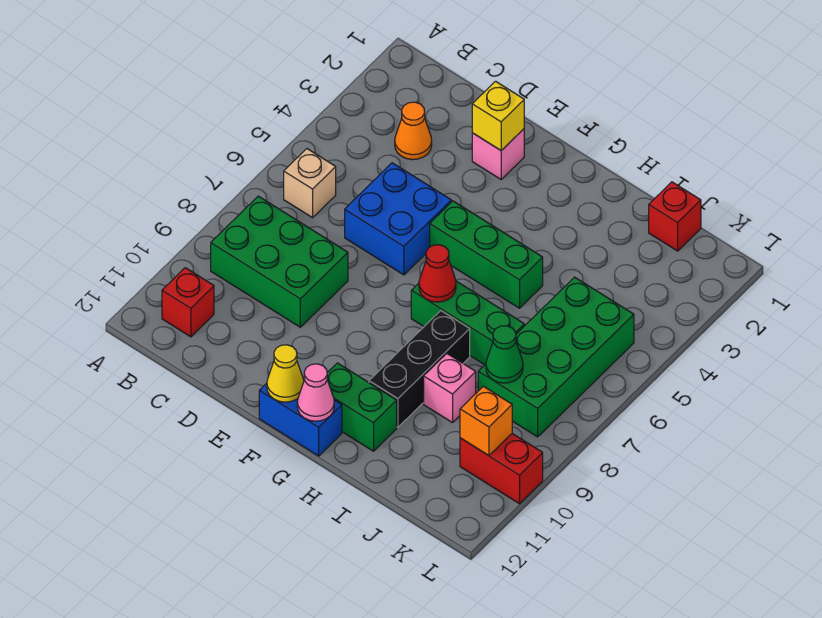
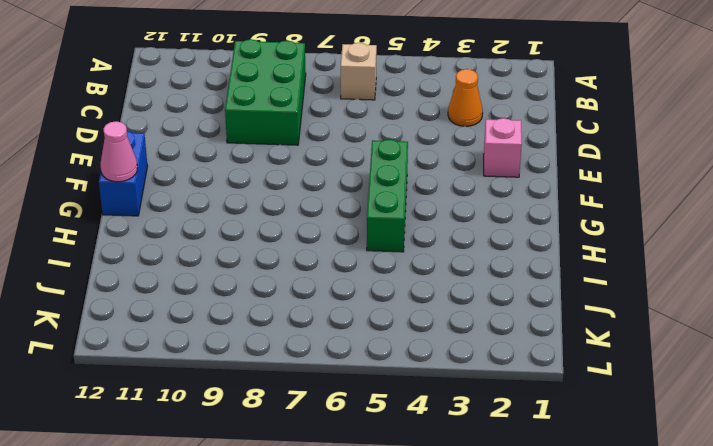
none -> red brick B11 level 1
none -> blue brick D5:E6 level 1
none -> green brick G7:I7 level 1

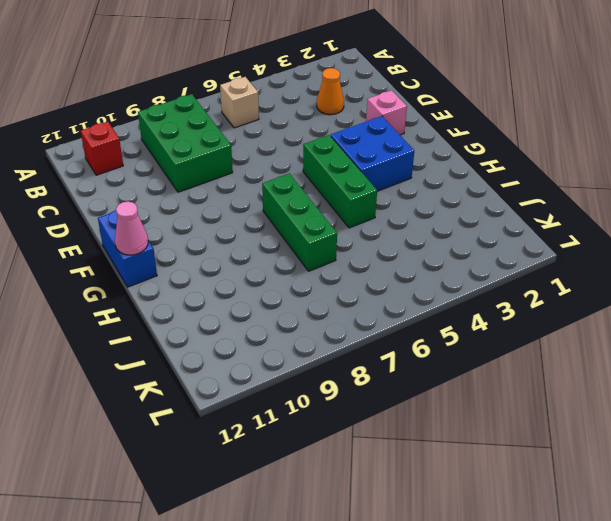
blue brick F3:G4 level 1 -> blue brick D5:E6 level 1
none -> green brick G11:H11 level 1
none -> black brick H8:H10 level 1
none -> pink brick I9 level 1

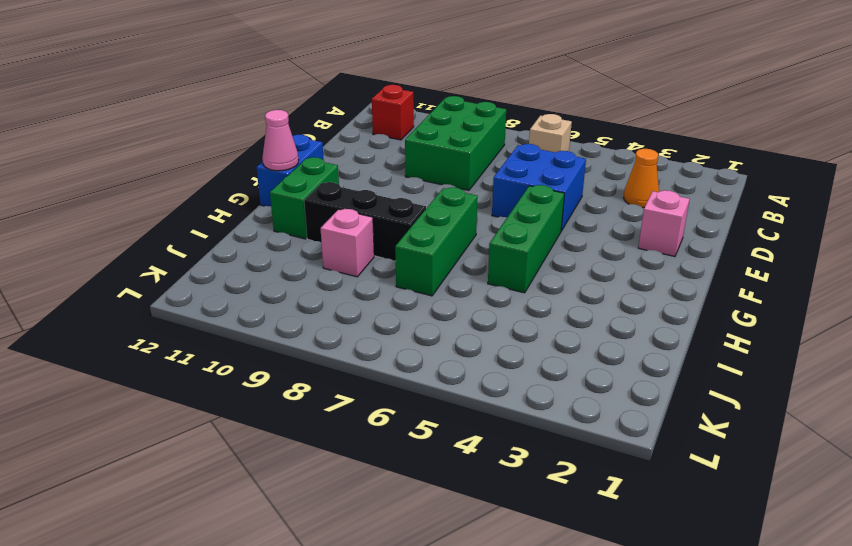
none -> red brick J1 level 1
none -> green brick J5:K8 level 1
none -> red brick K10:L10 level 1

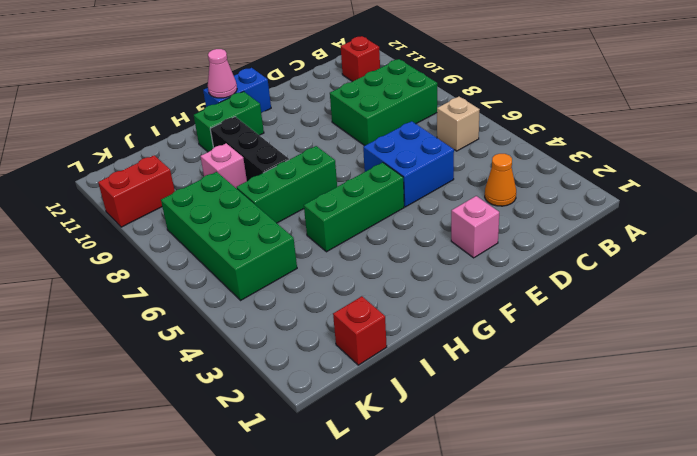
none -> yellow brick E2 level 2
none -> yellow cone F12 level 2
none -> red cone G7 level 2

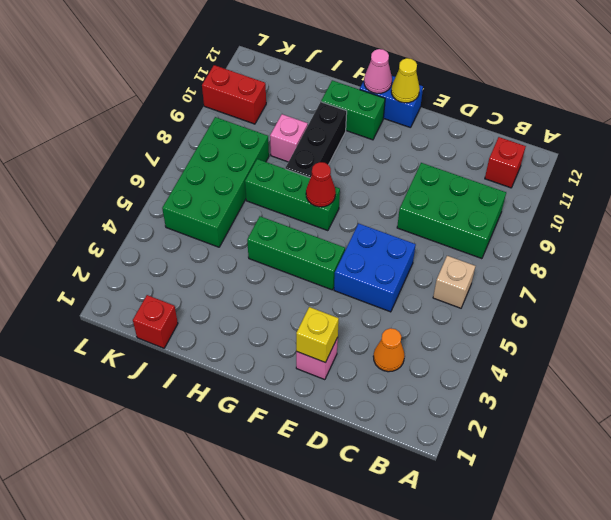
none -> green cone J8 level 2
none -> orange brick K10 level 2

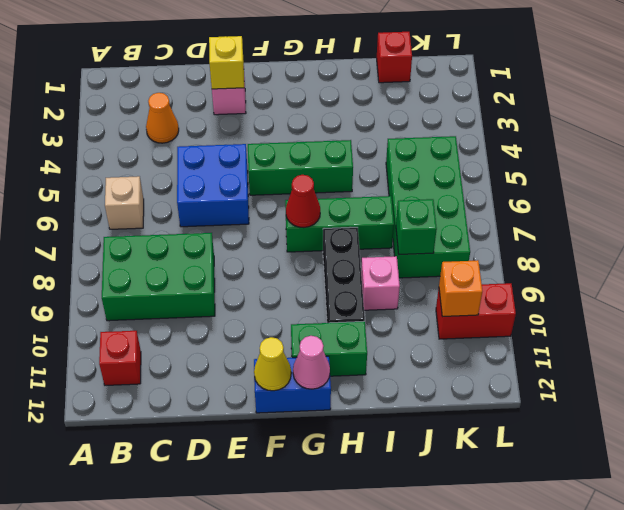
green brick J8 level 2 -> green cone J8 level 2

